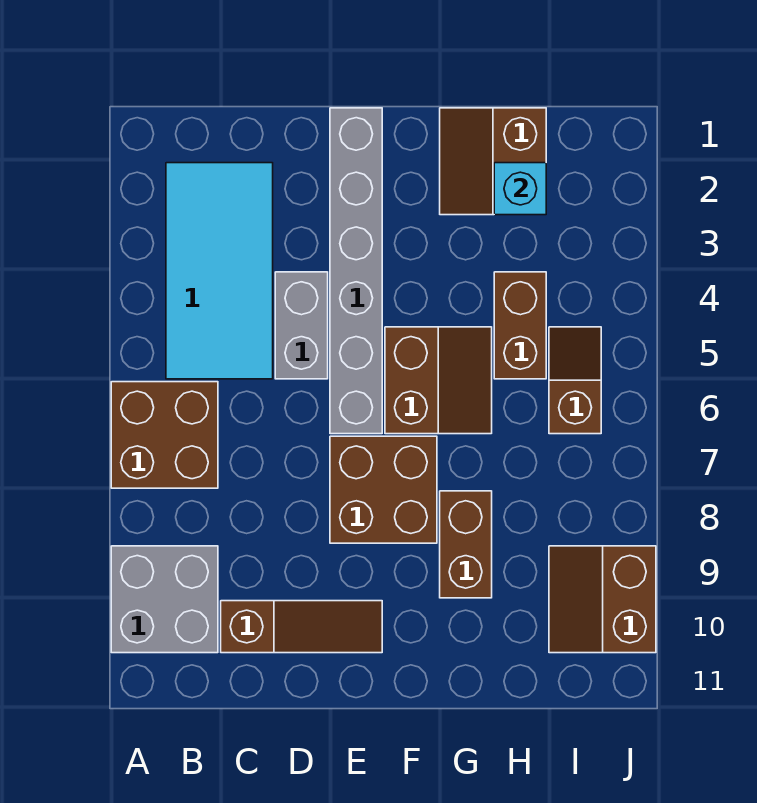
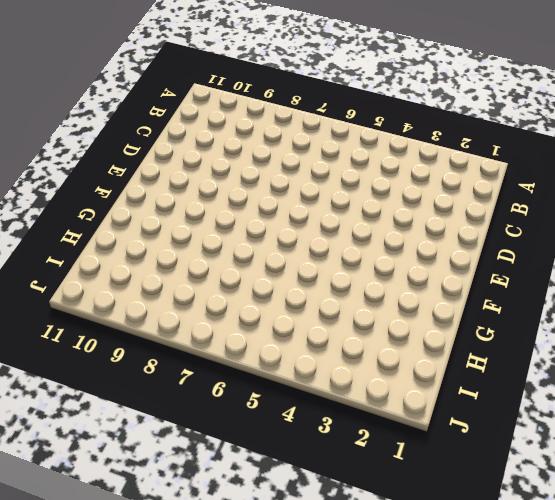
none -> brown brick A6:B7 level 1
none -> grey brick A9:B10 level 1
none -> cyan tile B2:C5 level 1

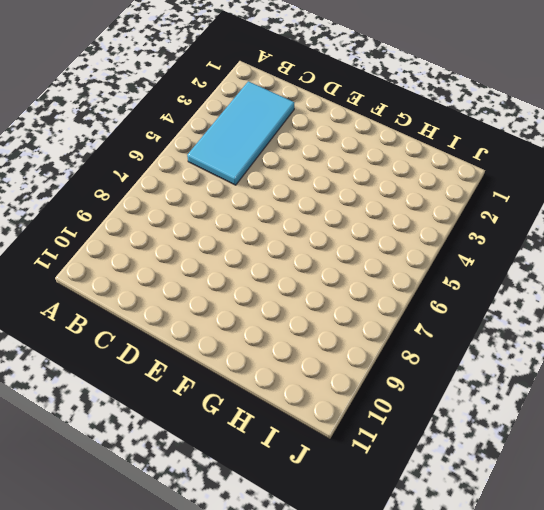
none -> brown brick A6:B7 level 1
none -> grey brick A9:B10 level 1
none -> brown slope C10:E10 level 1 top C

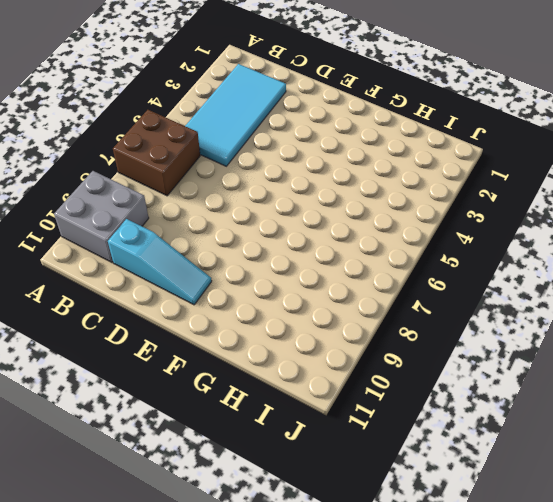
cyan slope C10:E10 level 1 top C -> brown slope C10:E10 level 1 top C
none -> grey brick D4:D5 level 1
none -> grey brick E1:E6 level 1
none -> brown brick E7:F8 level 1

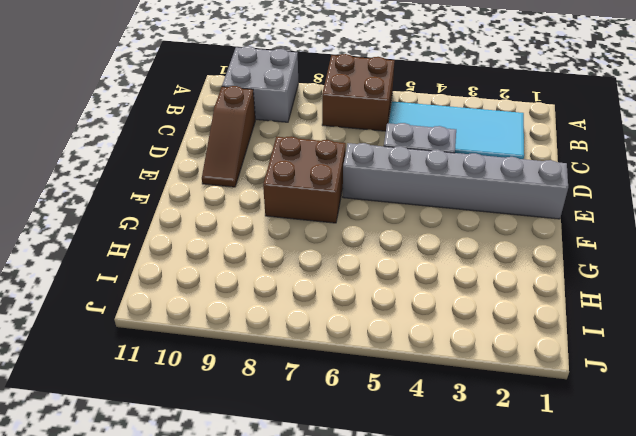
none -> brown slope F5:G6 level 1 top F
none -> brown slope G1:H2 level 1 top H
none -> brown brick G8:G9 level 1

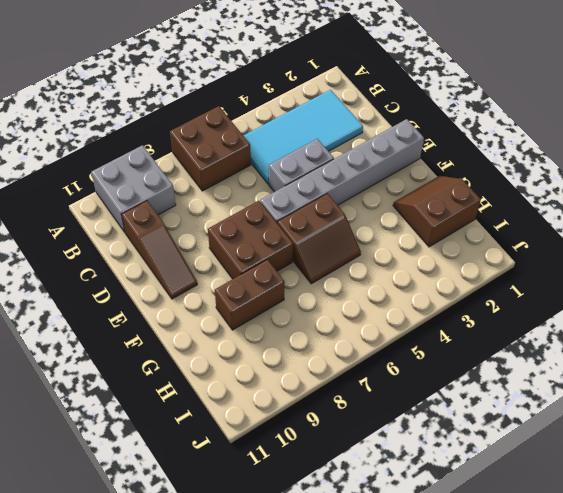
none -> brown brick H4:H5 level 1
none -> brown slope I5:I6 level 1 top 6
none -> brown slope I9:J10 level 1 top J

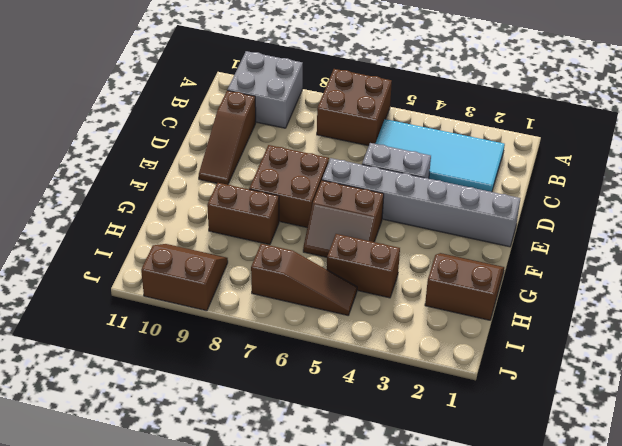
brown slope I5:I7 level 1 top 7 -> brown slope I5:I6 level 1 top 6
none -> cyan brick H2 level 2

